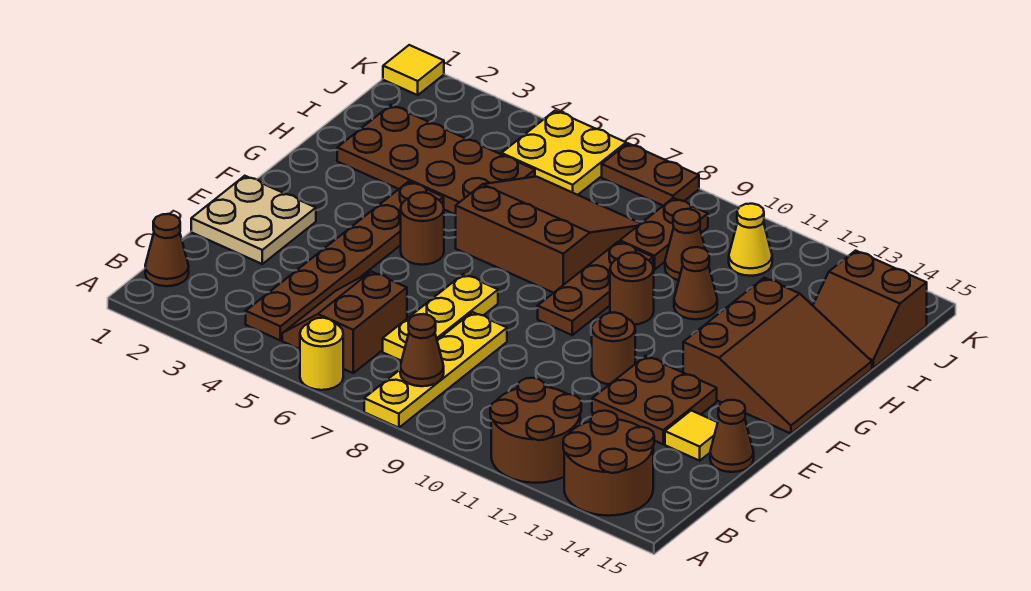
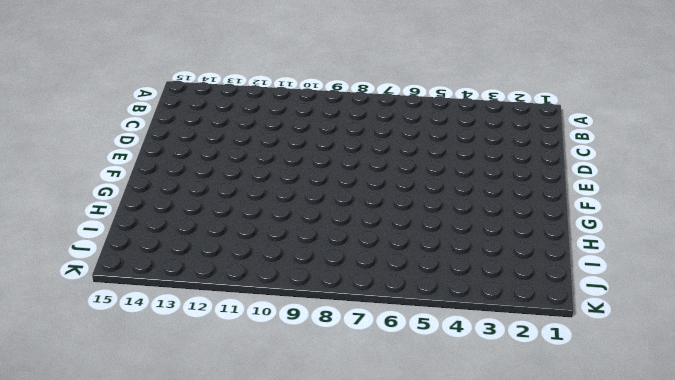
none -> yellow round brick A6 level 1
none -> yellow plate A8:D8 level 1
none -> brown round brick A11:B12 level 1

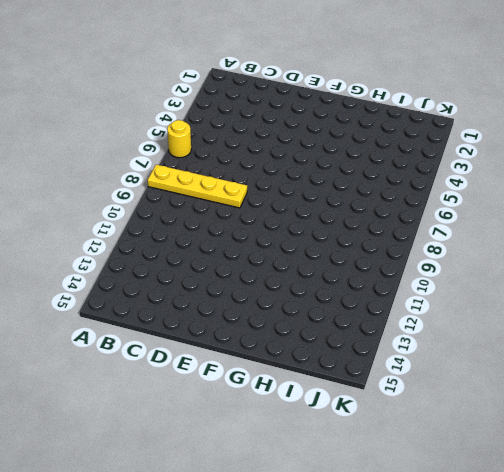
none -> brown round brick A11:B12 level 1
none -> brown round brick A13:B14 level 1
none -> brown cone B1 level 1

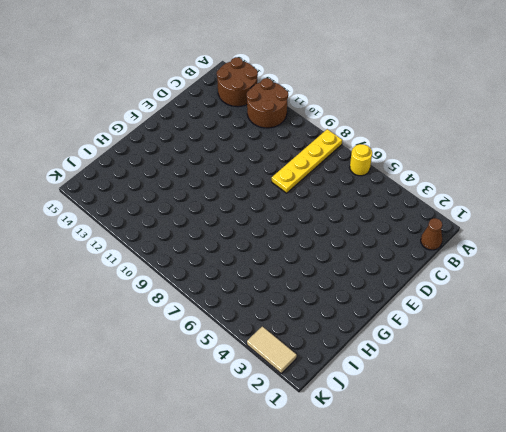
tan tile K2:K3 level 1 -> none
none -> brown plate B4:G4 level 1
none -> brown slope B5:C6 level 1 top 6
none -> yellow plate C7:E7 level 1

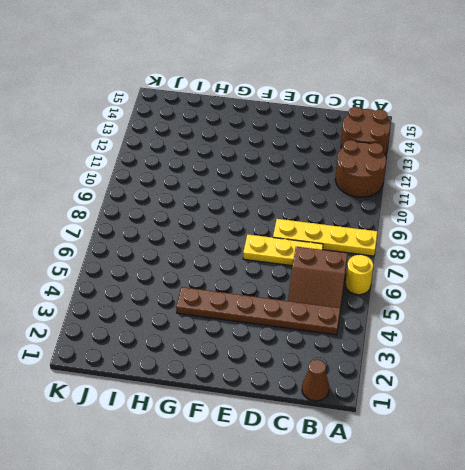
none -> tan plate D1:E2 level 1
none -> brown plate D12:E13 level 1
none -> yellow tile D14 level 1

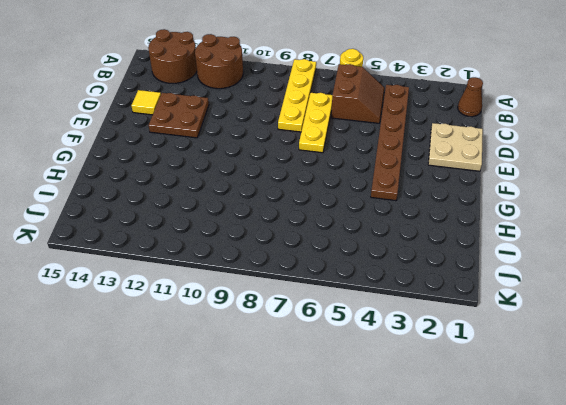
none -> brown cone D15 level 1
none -> brown round brick E11 level 1
none -> brown round brick F5 level 1

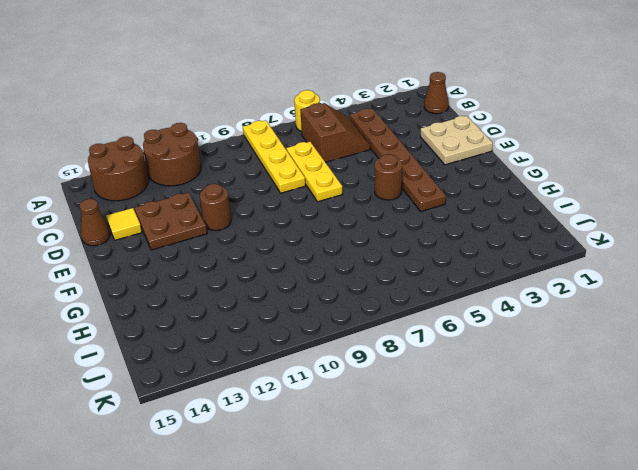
none -> brown plate F9:H9 level 1
none -> brown slope F13:H15 level 1 top 13
none -> brown slope G6:I8 level 1 top G

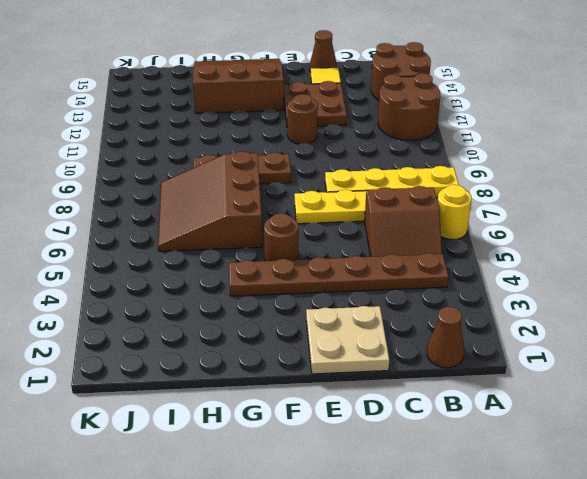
none -> brown round brick G10 level 1
none -> brown plate H2:I5 level 1
none -> brown cone H11 level 1

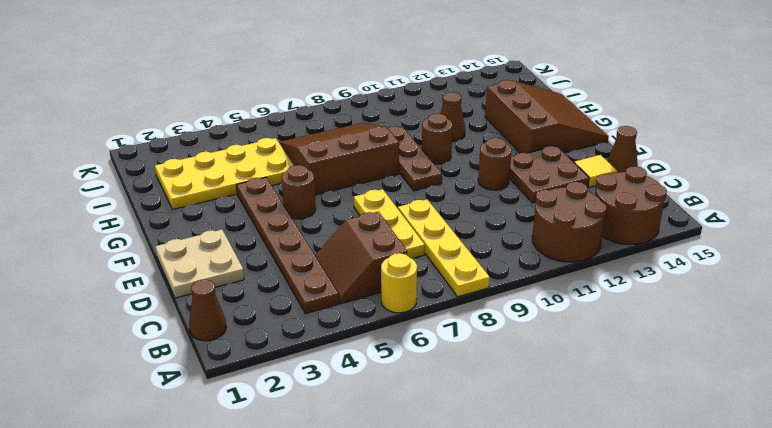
yellow plate H2:I5 level 1 -> brown plate H2:I5 level 1
none -> brown plate I9:J9 level 1
none -> brown cone I10 level 1
none -> brown slope I14:J15 level 1 top J

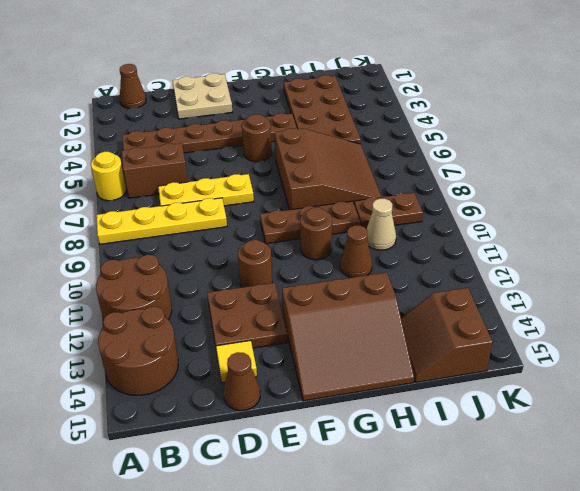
tan cone I10 level 1 -> brown cone I10 level 1
none -> yellow plate J5:K6 level 1
none -> yellow cone J11 level 1
none -> yellow tile K1 level 1

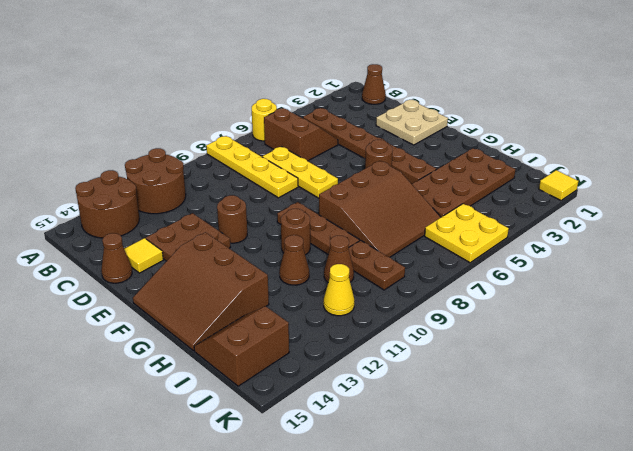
none -> brown plate K7:K8 level 1
none -> brown cone B8 level 2

